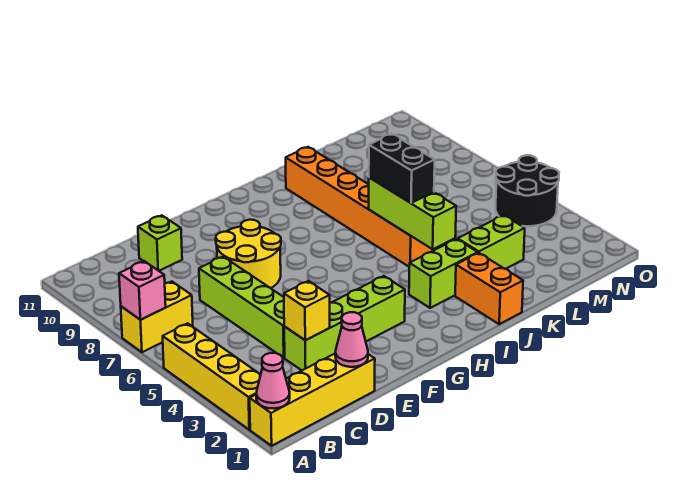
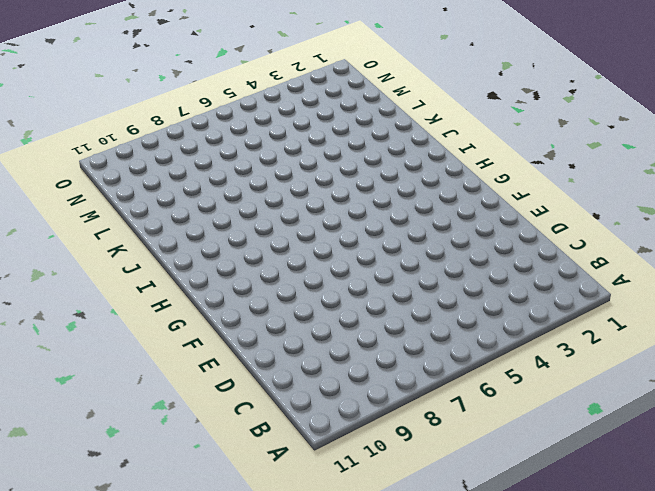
none -> yellow brick A1:D1 level 1
none -> yellow brick A2:A5 level 1
none -> yellow brick A7:B7 level 1

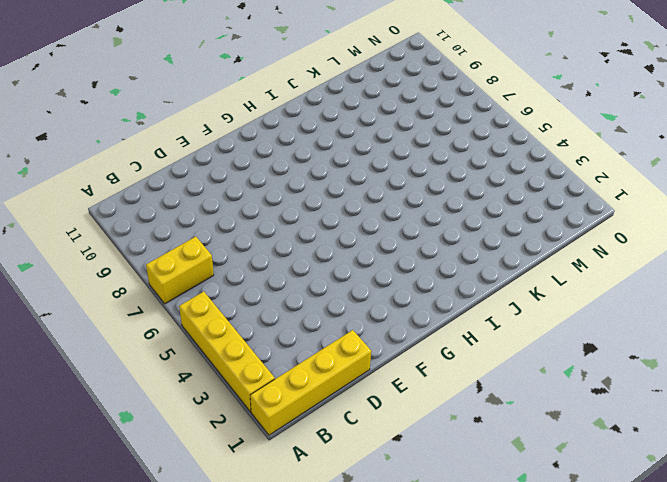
none -> lime brick D3:G3 level 1
none -> lime brick D4:D7 level 1
none -> lime brick D10 level 1

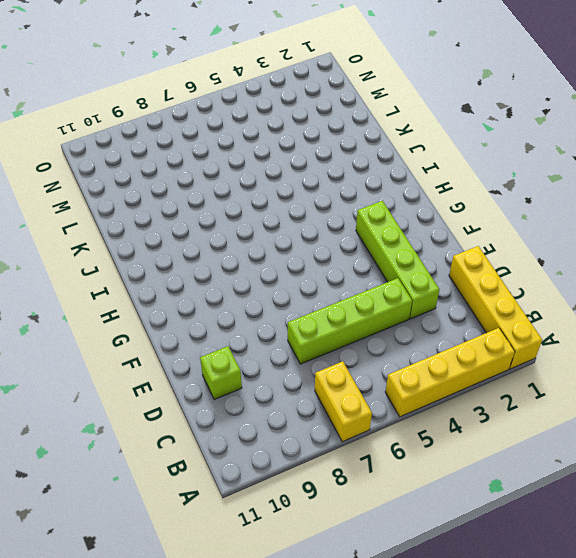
none -> yellow round brick E7:F8 level 1
none -> lime brick I3:J3 level 1
none -> orange brick J1:J2 level 1

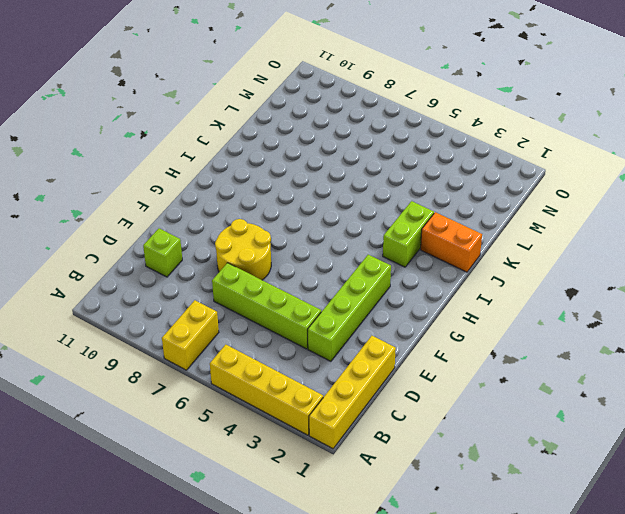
none -> orange brick J5:J10 level 1
none -> lime brick K3:L3 level 1
none -> black round brick N4:O5 level 1

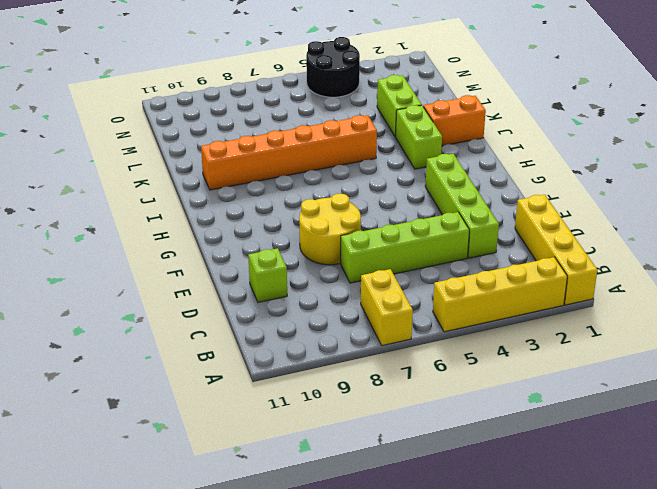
none -> pink cone A1 level 2
none -> pink brick A7 level 2
none -> pink cone D1 level 2

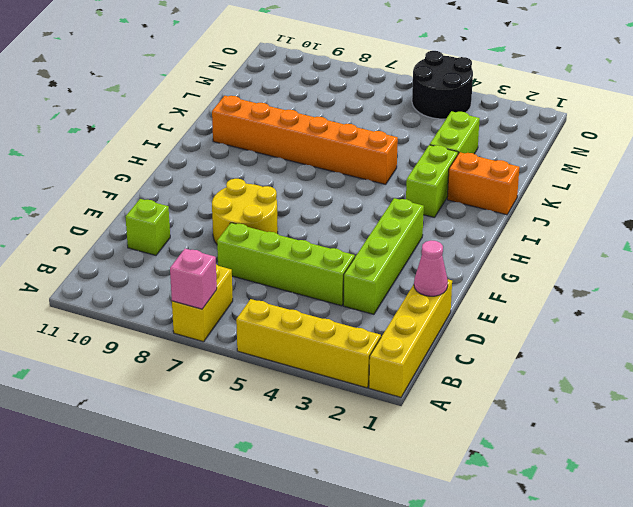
none -> pink cone A1 level 2
none -> yellow brick D3 level 2
none -> lime brick J4:J6 level 2

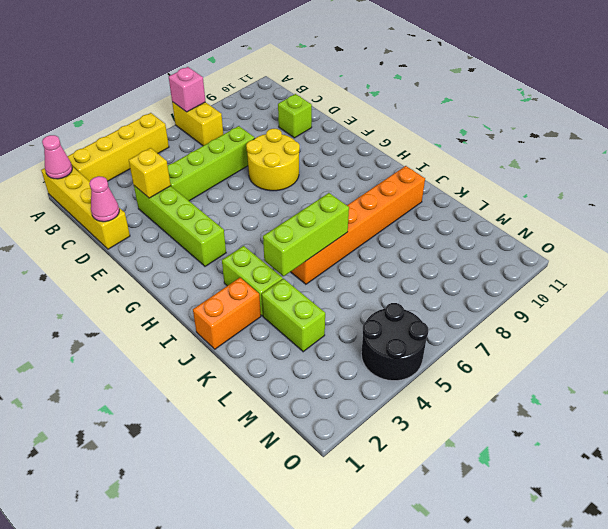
none -> black brick J5:J6 level 3

